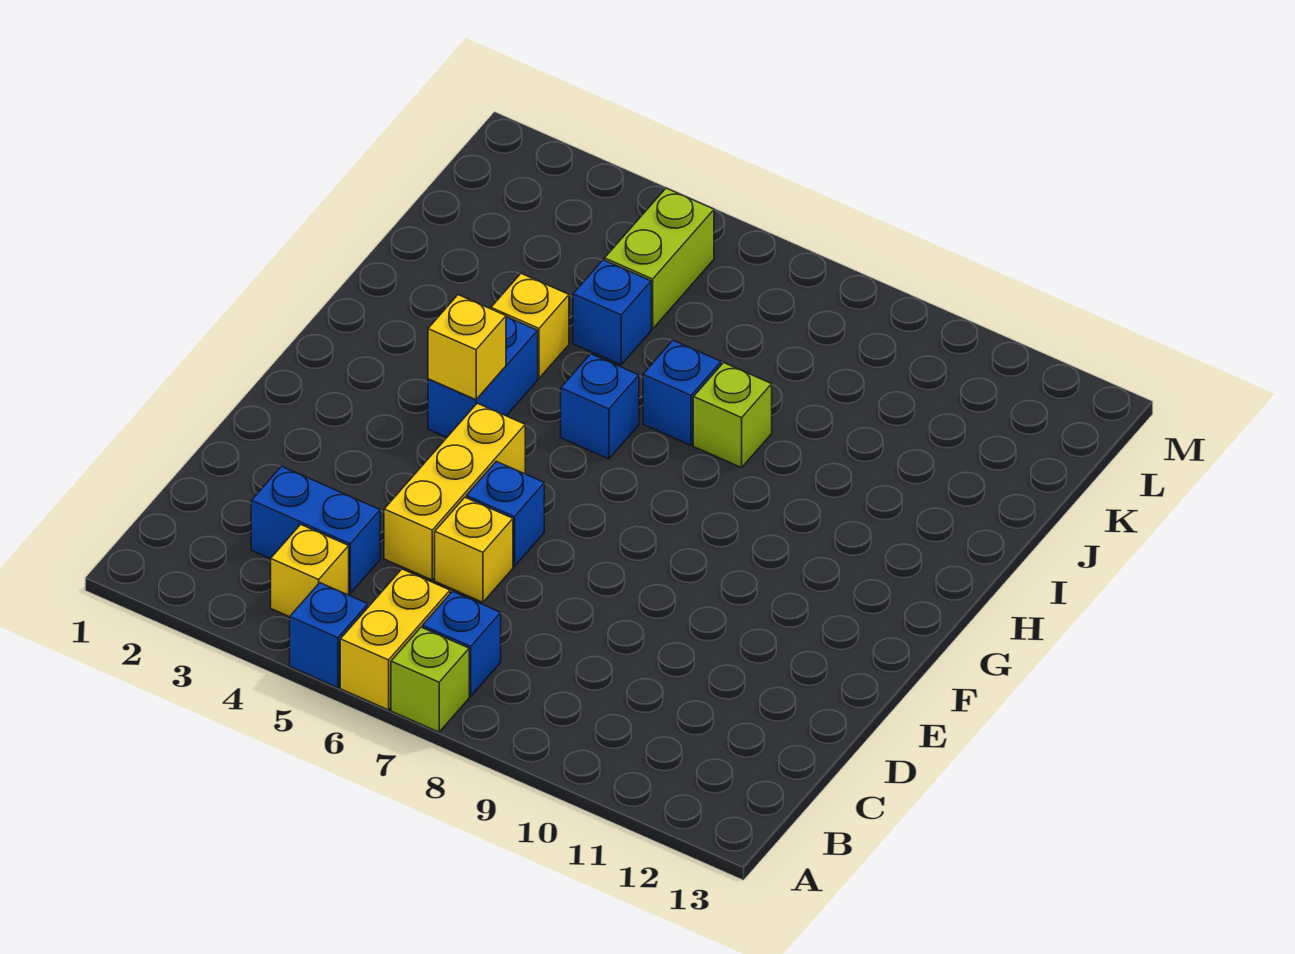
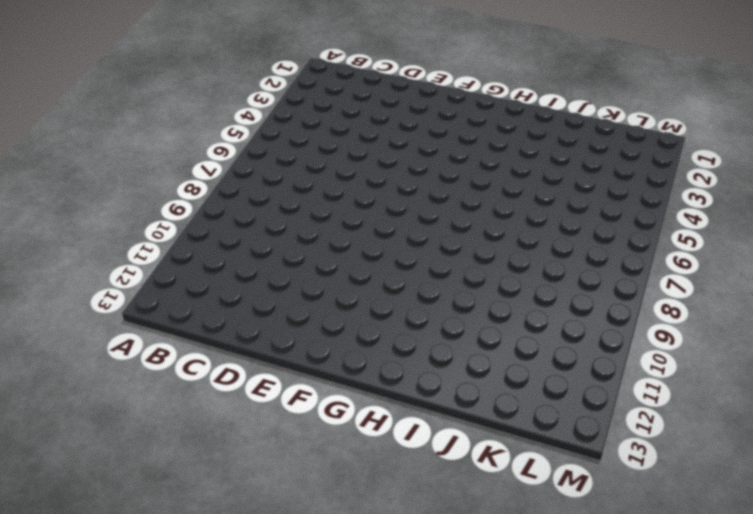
none -> blue brick A5 level 1
none -> yellow brick A6:B6 level 1
none -> lime brick A7 level 1

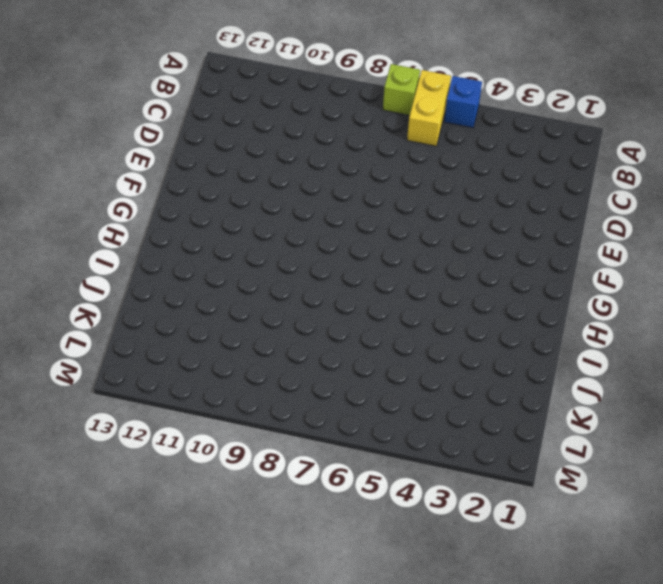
none -> yellow brick B4 level 1
none -> blue brick B7 level 1
none -> blue brick C3:C4 level 1

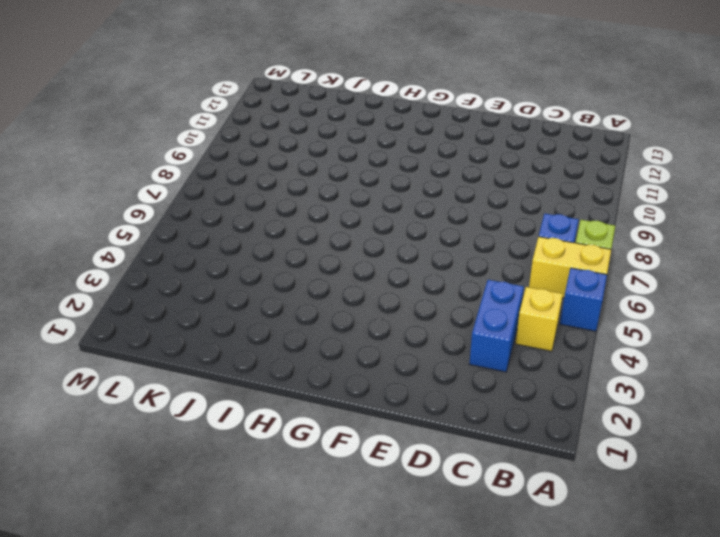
none -> yellow brick D5:F5 level 1
none -> yellow brick D6 level 1
none -> blue brick E6 level 1

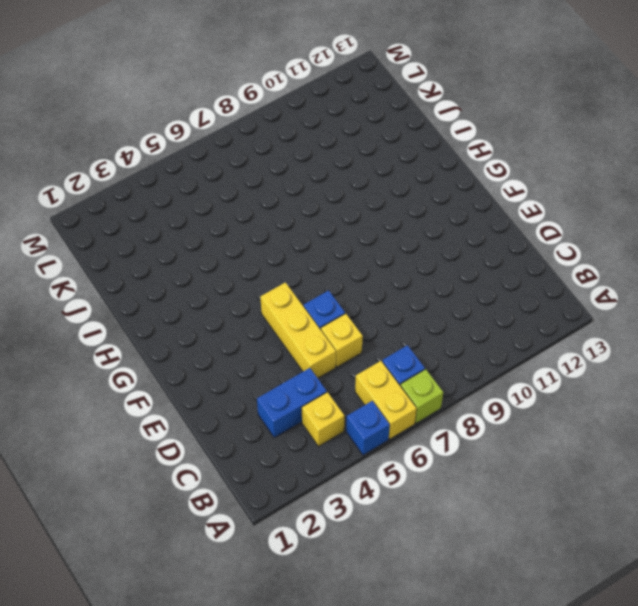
none -> blue brick G4:H4 level 1
none -> blue brick H6 level 1
none -> yellow brick I4 level 1

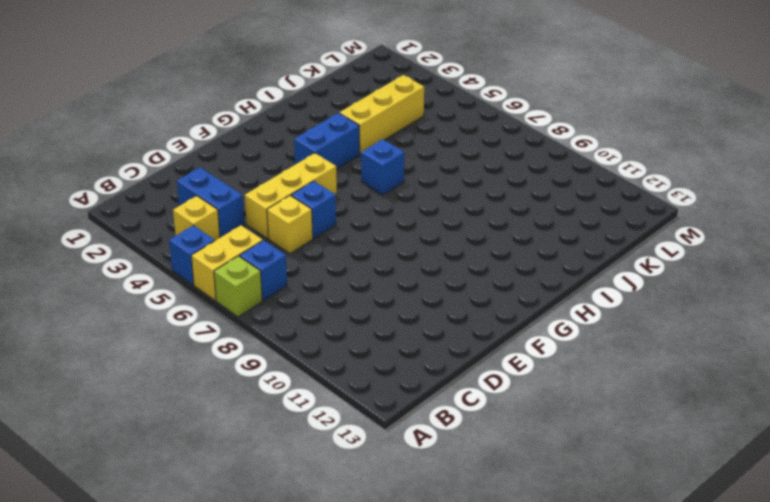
yellow brick I4:K4 level 1 -> yellow brick I4 level 1
none -> blue brick I7 level 1
none -> lime brick I8 level 1
none -> blue brick J5 level 1

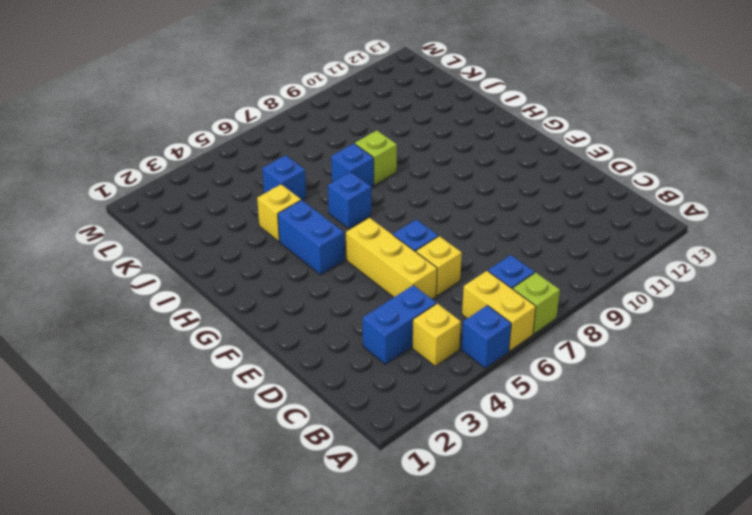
none -> lime brick K5:L5 level 1
none -> yellow brick G4 level 2

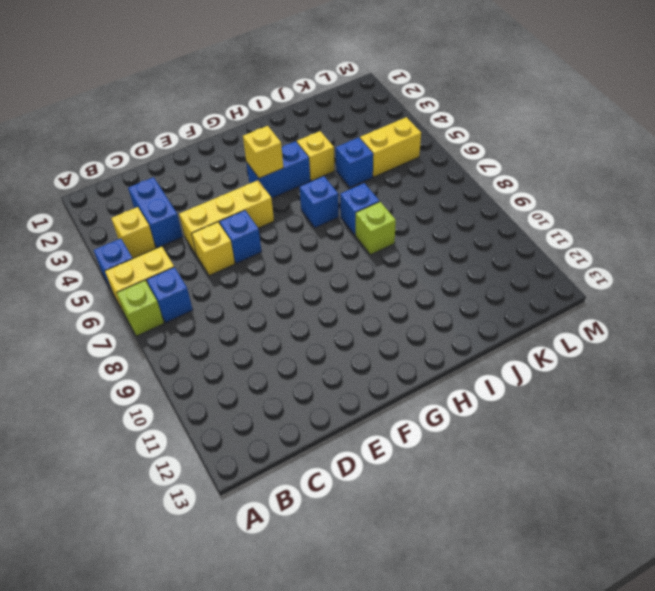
yellow brick K5:L5 level 1 -> lime brick K5:L5 level 1

